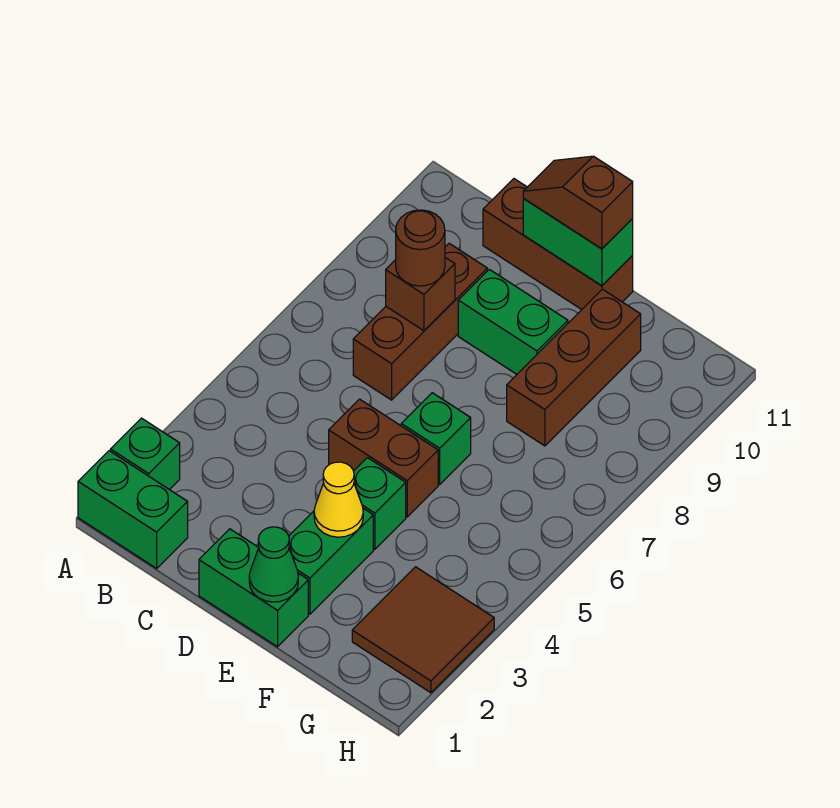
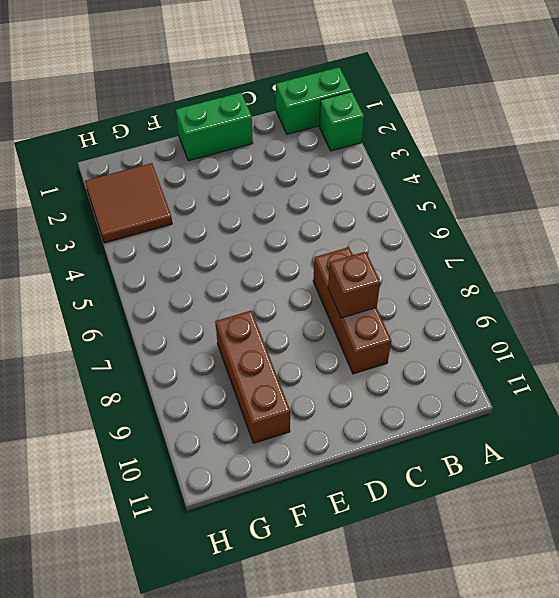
none -> brown brick C11:E11 level 1
none -> brown brick D5:E5 level 1
none -> green brick D9:E9 level 1

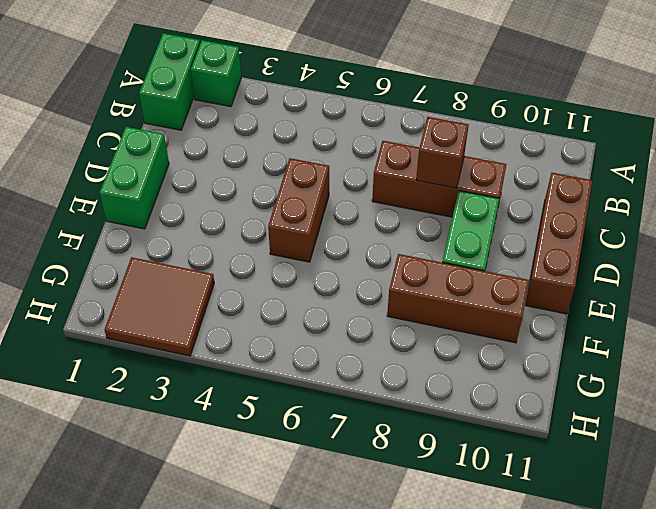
none -> green brick E2:E3 level 1
none -> green brick E4 level 1
none -> green brick E6 level 1

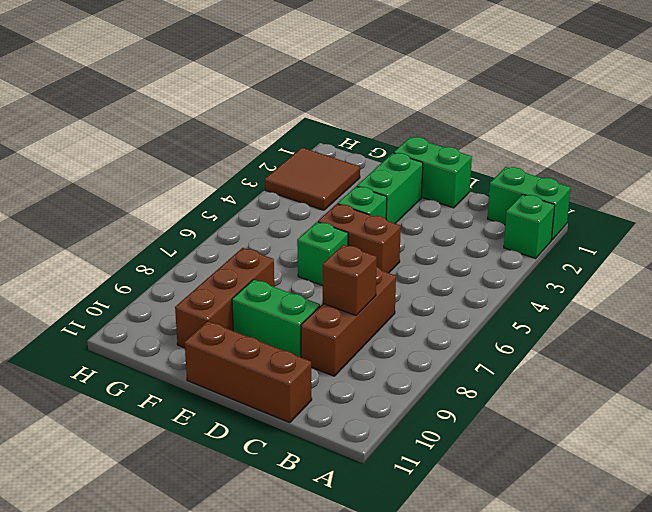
none -> green brick D11:E11 level 2
none -> green cone E1 level 2
none -> yellow cone E3 level 2

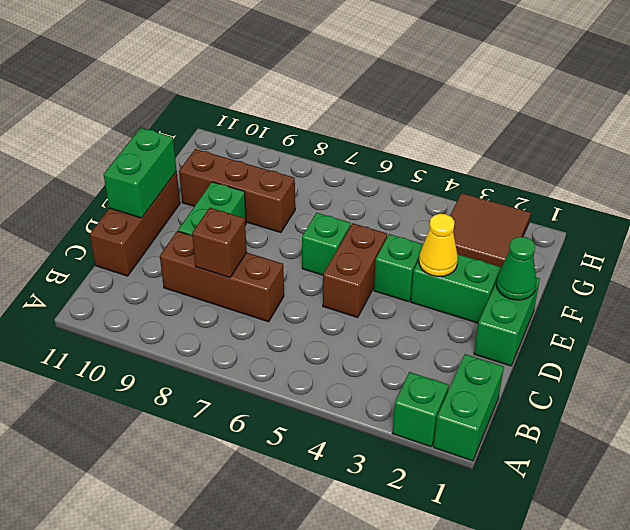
none -> brown round brick C8 level 3
none -> brown slope D11:E11 level 3 top E

